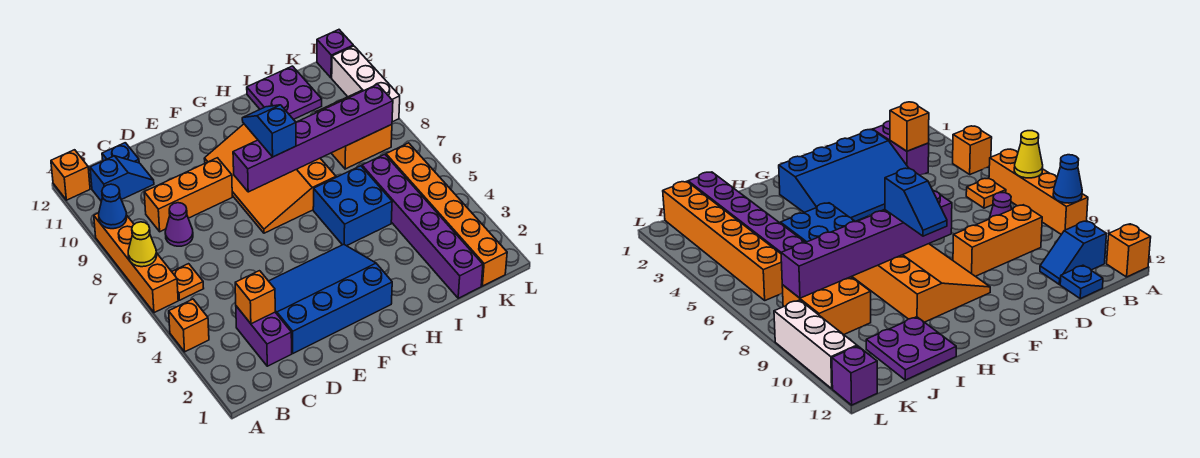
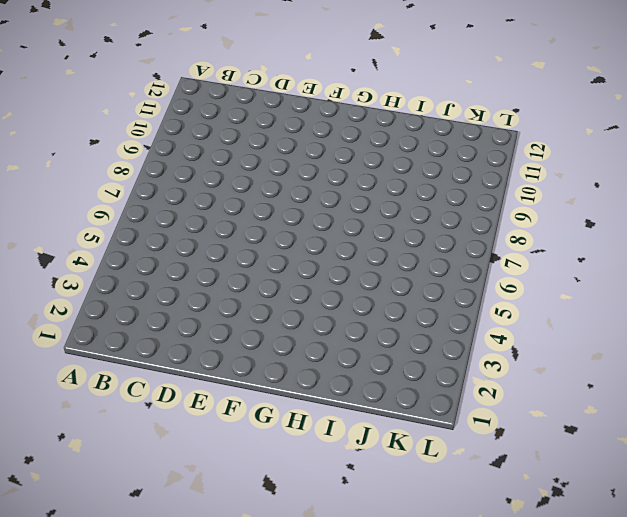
none -> orange brick A4 level 1
none -> orange brick A6:A9 level 1
none -> orange brick A12 level 1

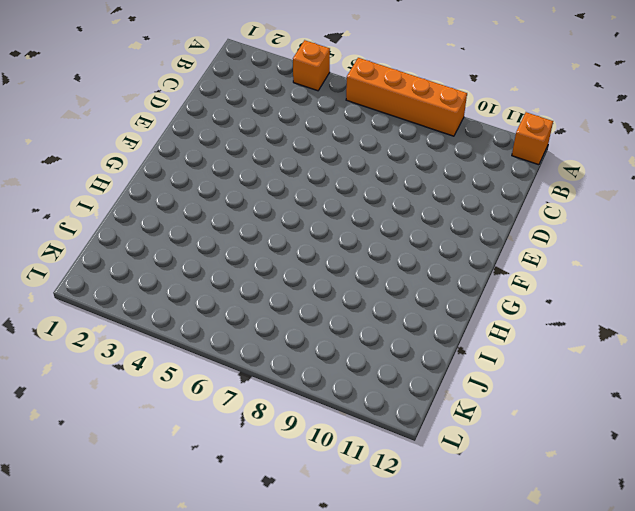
none -> orange plate B6 level 1
none -> blue slope B11:C11 level 1 top B
none -> purple brick C2:C3 level 1

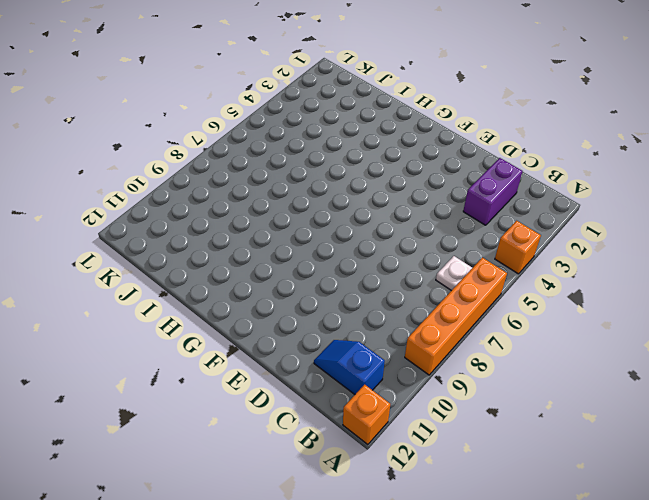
white plate B6 level 1 -> orange plate B6 level 1
none -> purple cone C8 level 1
none -> orange brick C9:E9 level 1
none -> blue plate C12 level 1

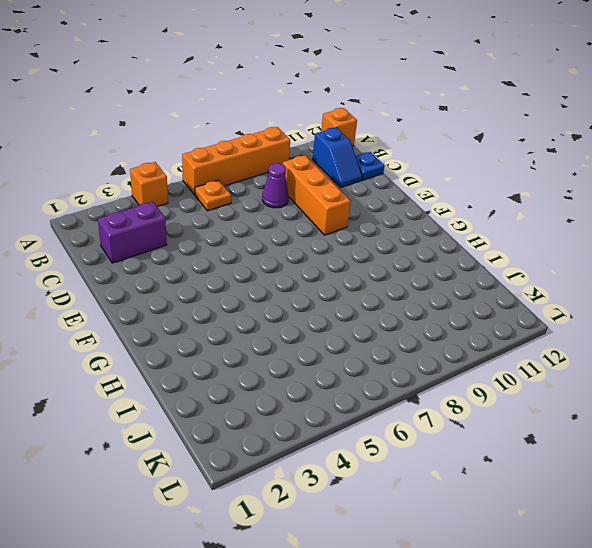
none -> blue slope D2:G4 level 1 top 2
none -> orange slope F7:H10 level 1 top H
none -> blue brick H5:I6 level 1

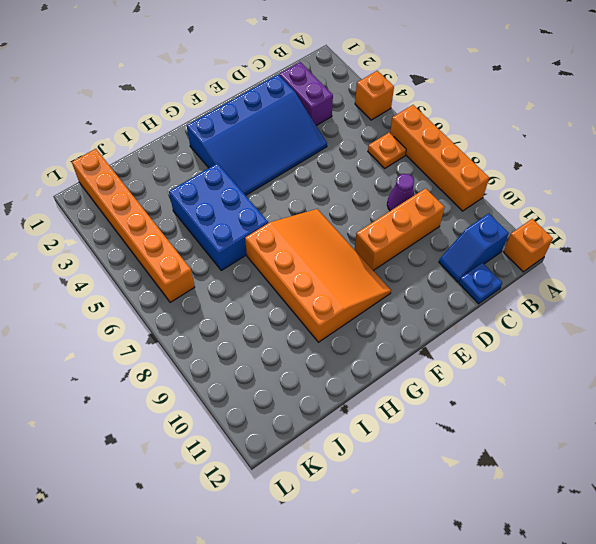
blue brick H4:I6 level 1 -> blue brick H5:I6 level 1
none -> purple plate I11:J12 level 1
none -> purple brick J1:J6 level 1
none -> orange brick J8:K9 level 1

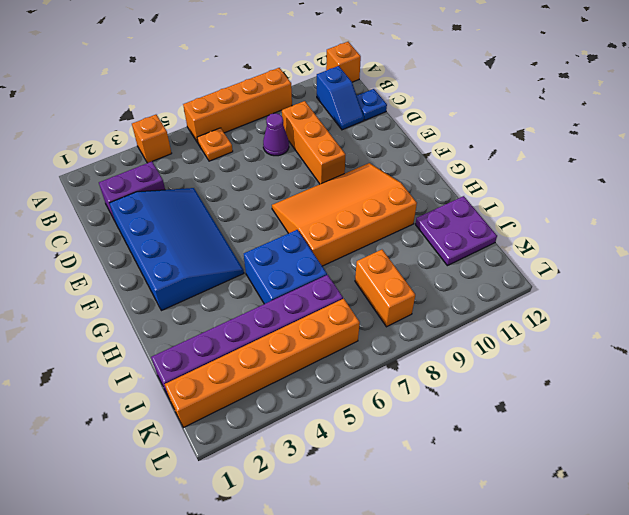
orange brick J8:K8 level 1 -> orange brick J8:K9 level 1
none -> white brick L9:L11 level 1
none -> purple brick L12 level 1
none -> yellow cone A7 level 2

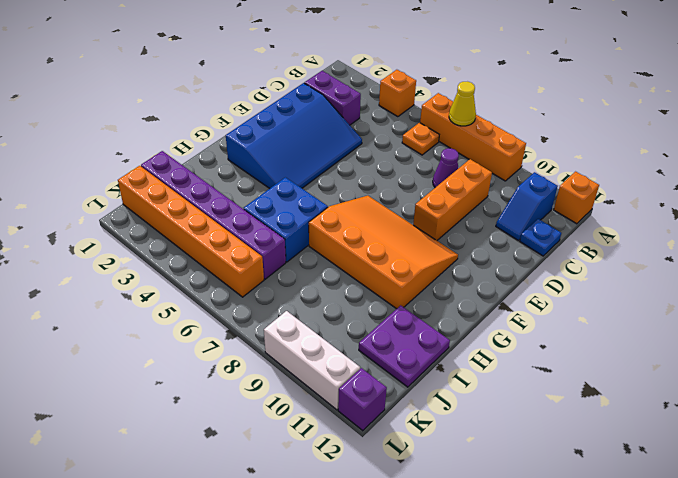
none -> orange brick J8:K9 level 1
none -> blue cone A9 level 2
none -> orange brick C3 level 2

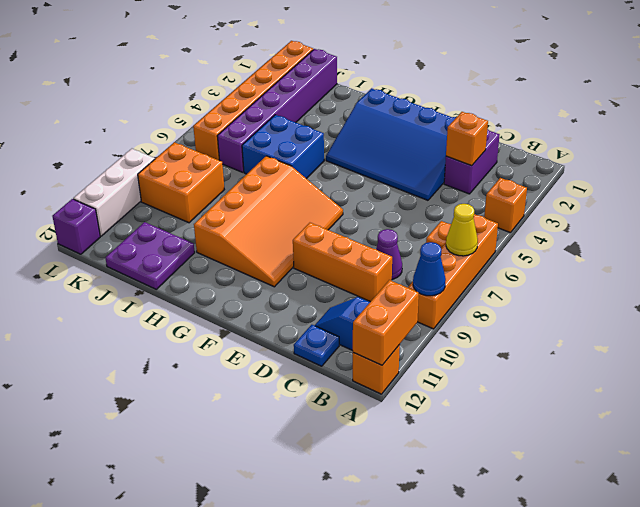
orange brick A11:A12 level 2 -> none
none -> purple brick F8:K8 level 2
none -> blue slope G8:G9 level 3 top 8

